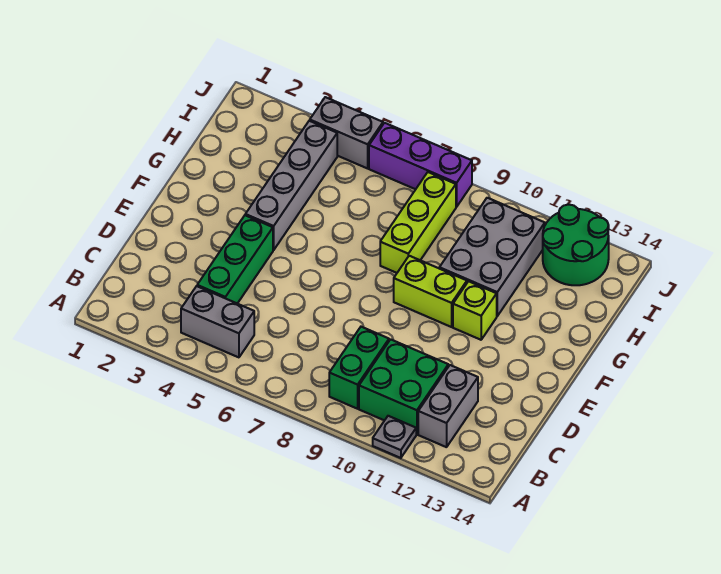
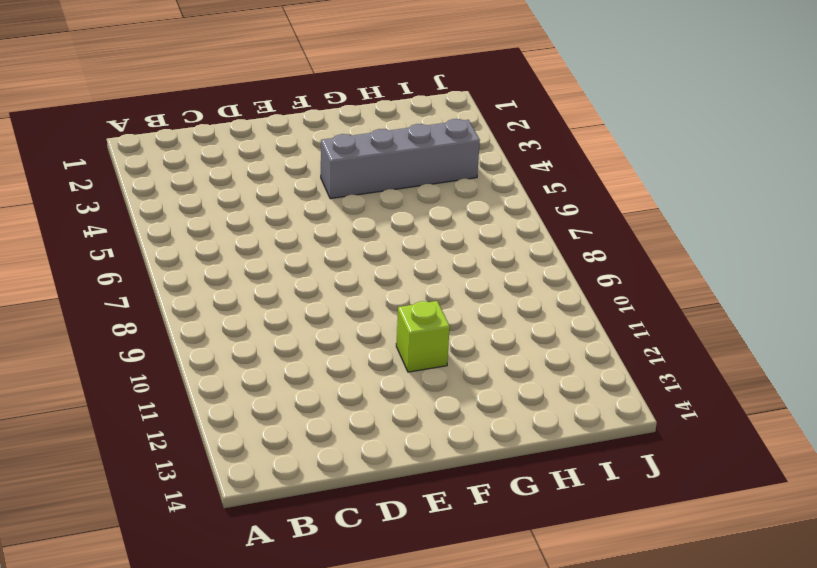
none -> grey plate A11 level 1
none -> grey brick B4:B5 level 1
none -> green brick B9:C9 level 1

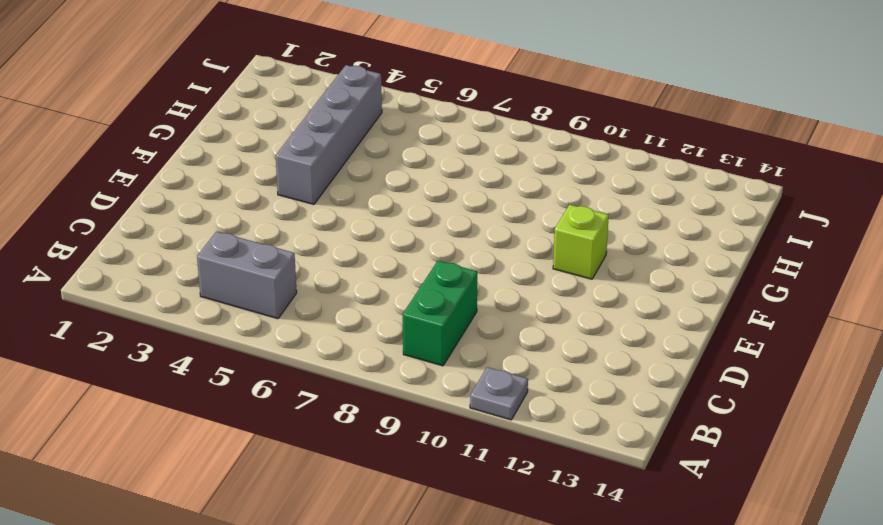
none -> green brick B10:C11 level 1
none -> grey brick B12:C12 level 1
none -> green brick C4:E4 level 1

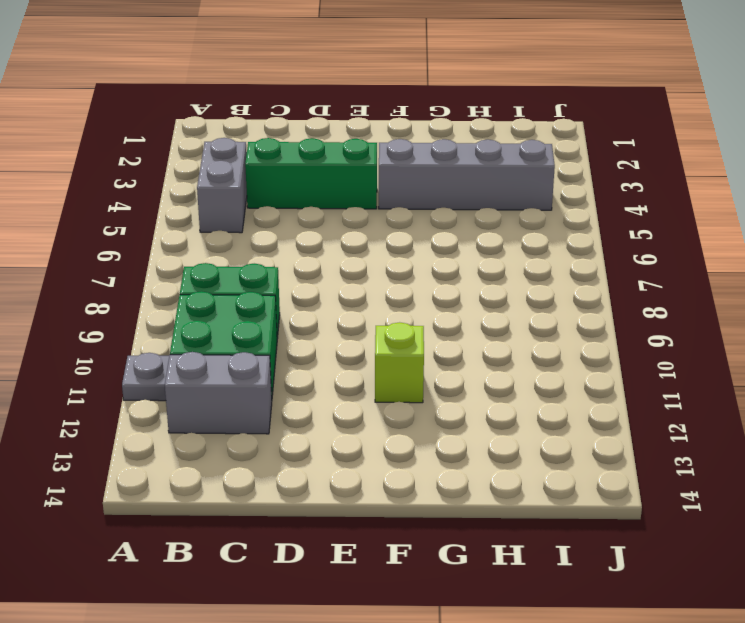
none -> lime brick F9:F10 level 1
none -> lime brick G8:I8 level 1
none -> grey brick G10:I11 level 1

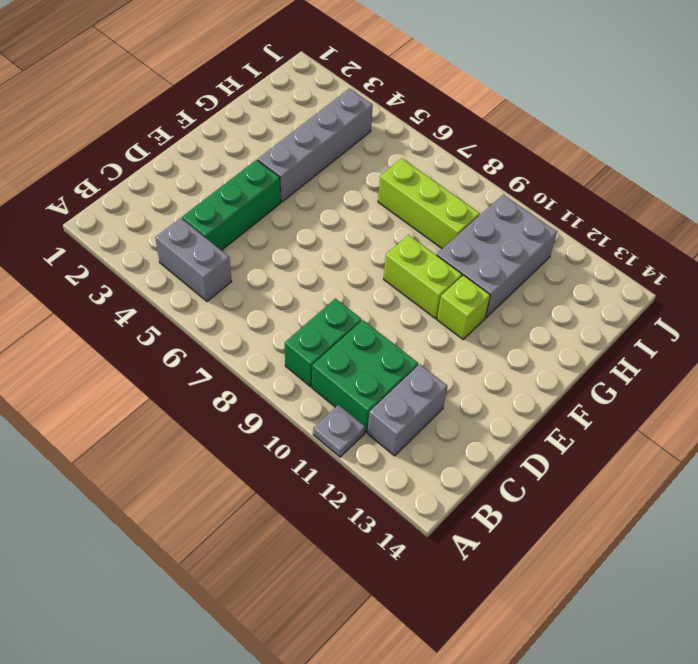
lime brick H7:H9 level 1 -> lime brick G8:I8 level 1
none -> green round brick I12:J13 level 1
none -> grey brick J4:J5 level 1
none -> purple brick J6:J8 level 1

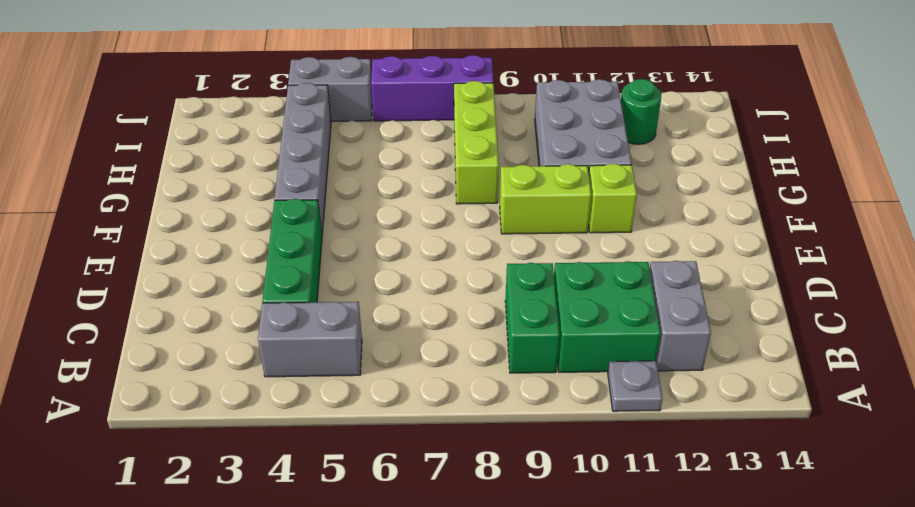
green round brick I12 level 1 -> green round brick I12:J13 level 1

